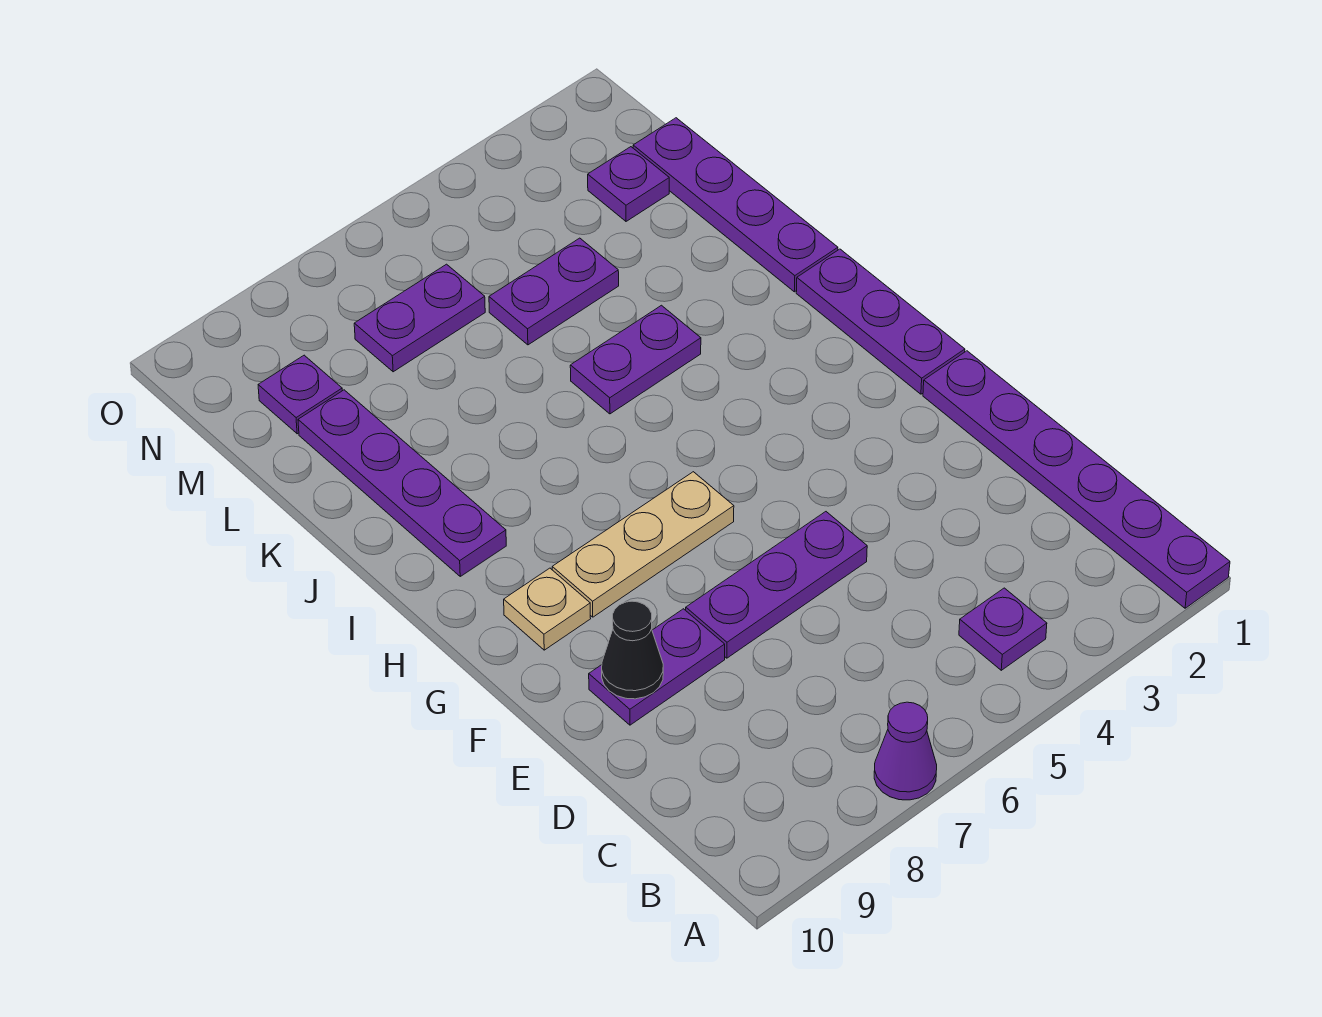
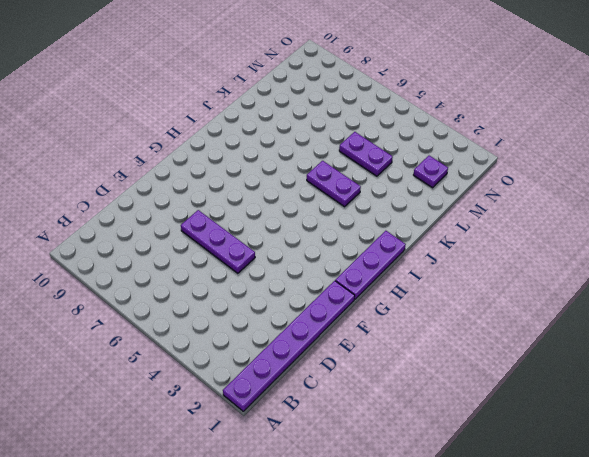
none -> purple cone A7 level 1
none -> purple plate B4 level 1
none -> purple plate E8:E9 level 1

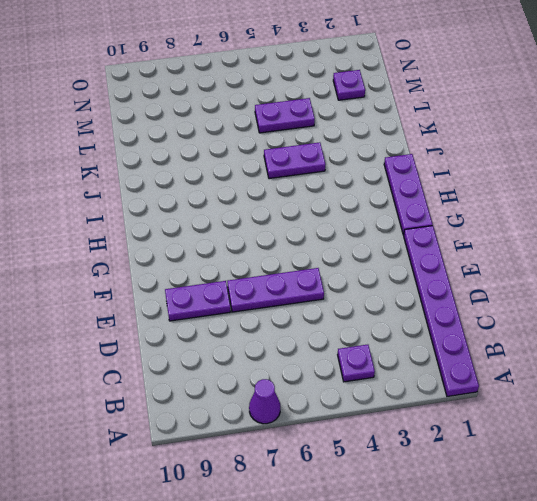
none -> tan plate G6:G8 level 1
none -> tan plate G9 level 1
none -> purple plate I9:L9 level 1

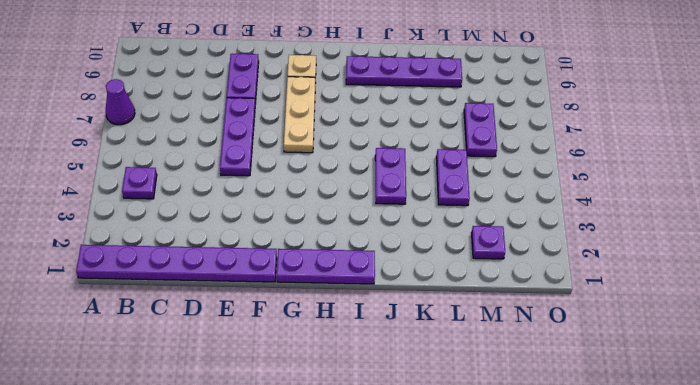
none -> purple plate J1:M1 level 1
none -> purple plate M9 level 1
none -> black cone E9 level 2

